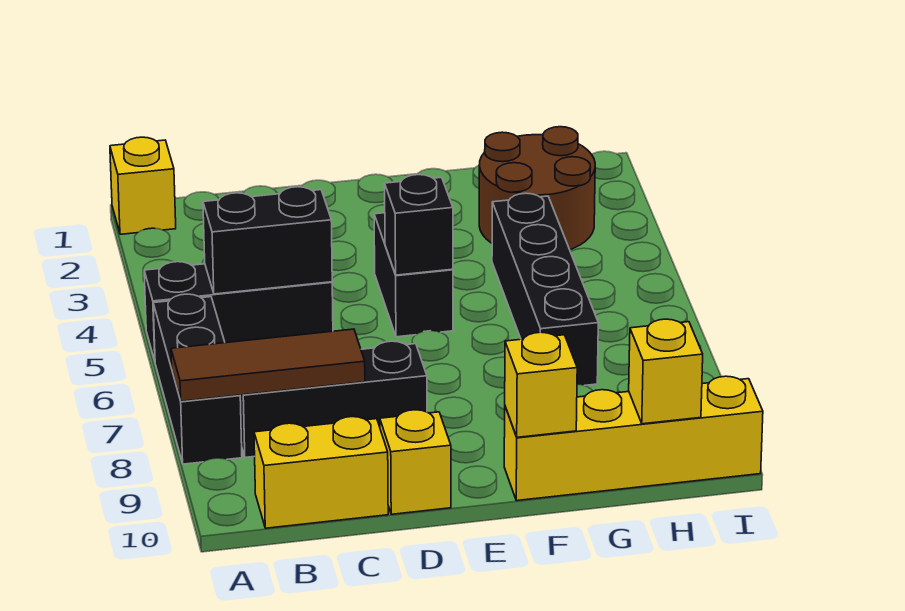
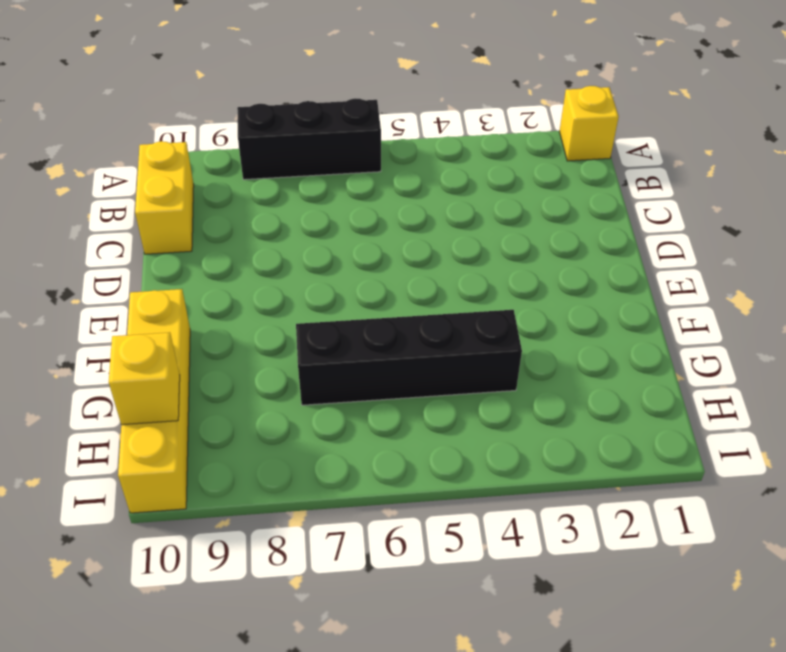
none -> black brick A5:C5 level 1
none -> black brick B8:D8 level 1
none -> yellow brick D10 level 1

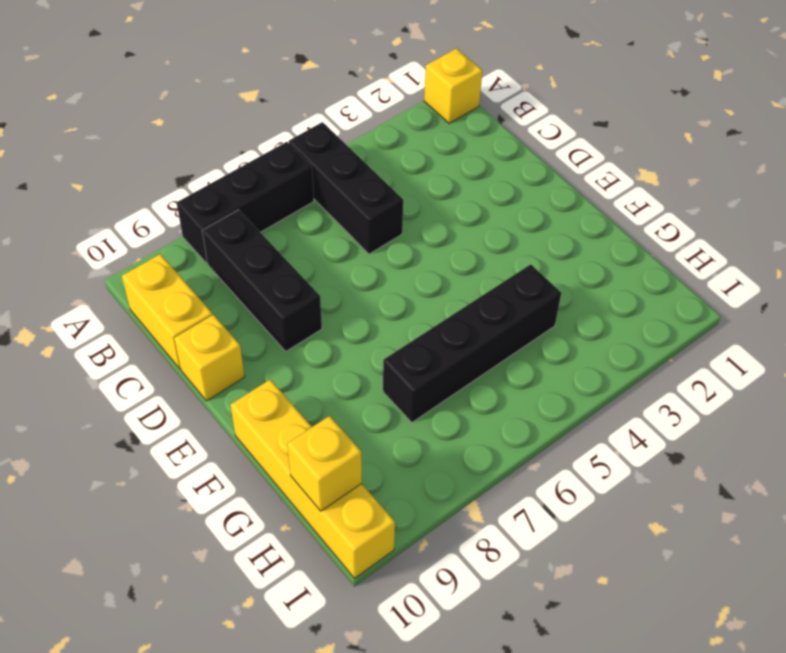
none -> black brick E4:E5 level 1
none -> brown round brick G2:H3 level 1
none -> brown tile A8:C8 level 2

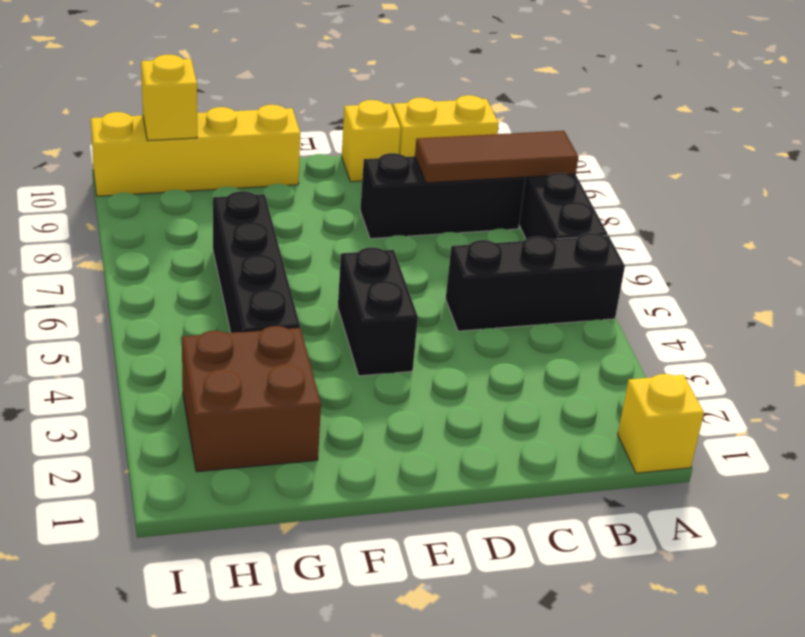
brown brick G2:H3 level 1 -> brown round brick G2:H3 level 1
none -> black brick B5:C5 level 2
none -> black brick E5 level 2
none -> yellow brick F10 level 2

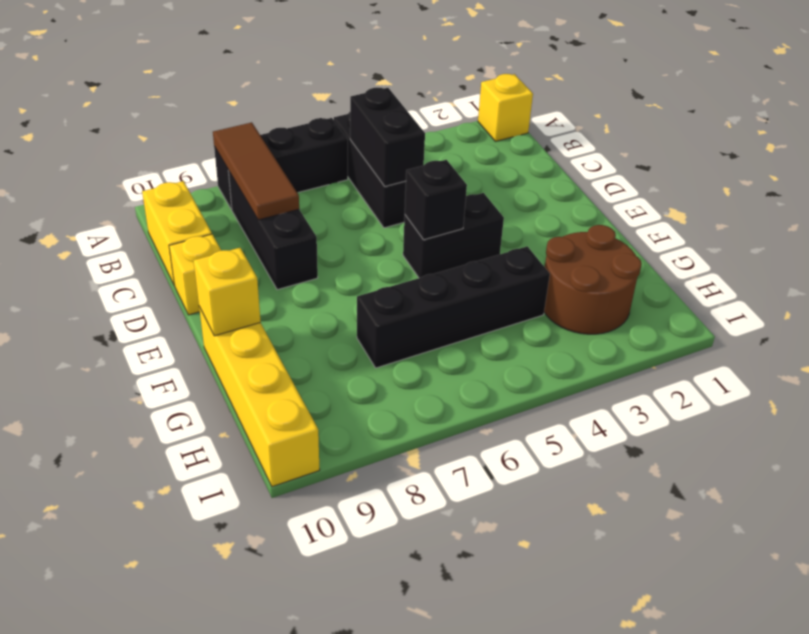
none -> yellow brick H10 level 2

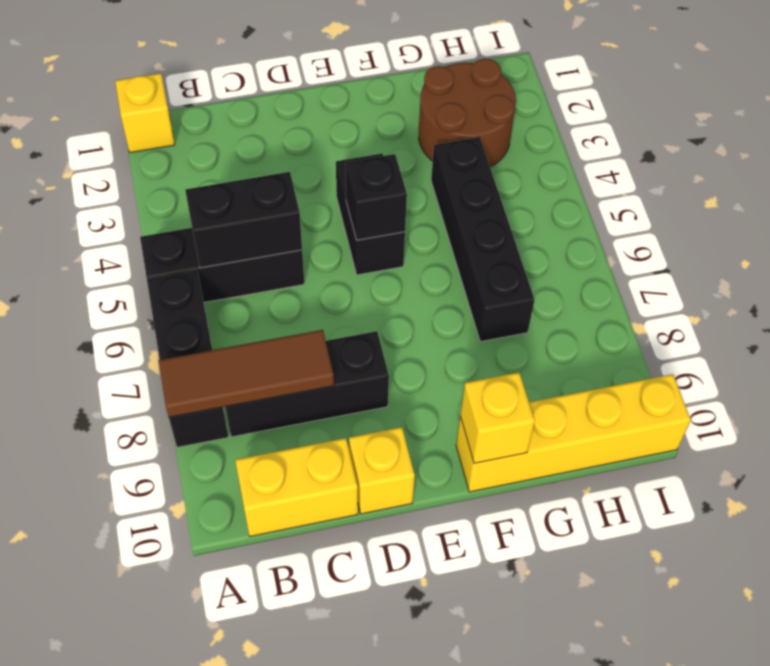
none -> yellow brick H10 level 2

